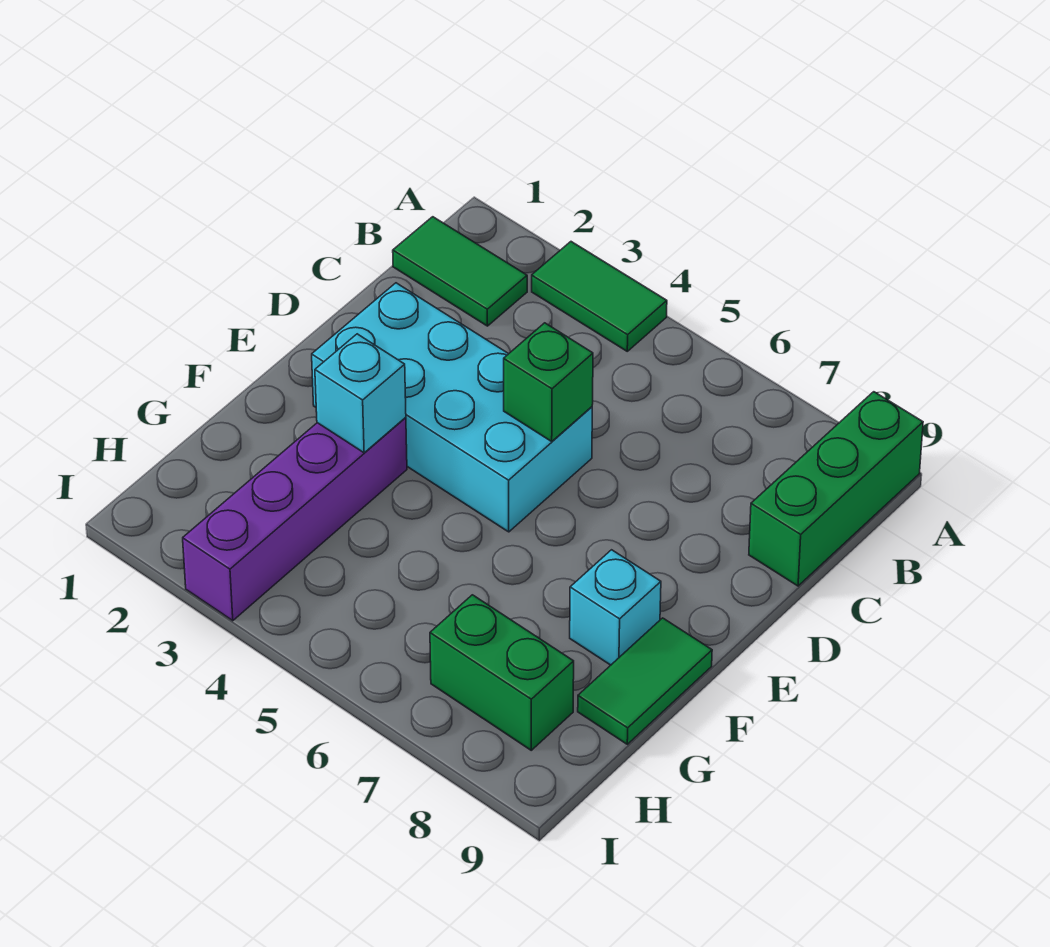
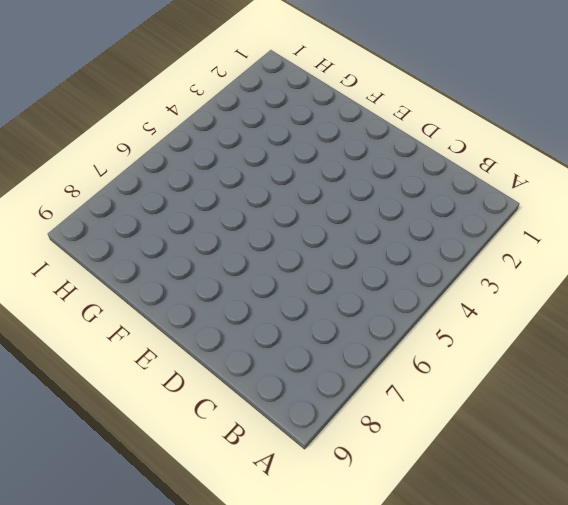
none -> green tile A3:A4 level 1
none -> green brick A9:C9 level 1

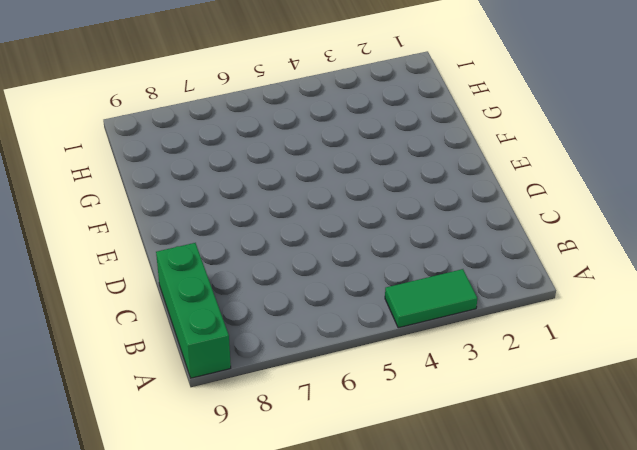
none -> green tile B1:B2 level 1
none -> cyan brick D2:E5 level 1

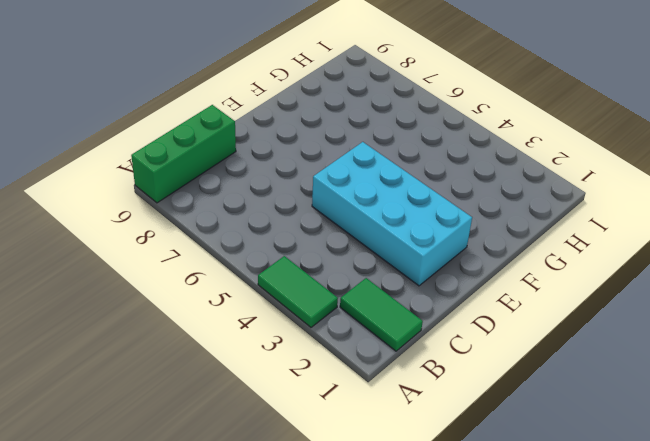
none -> purple brick F3:I3 level 1
none -> cyan brick F8 level 1

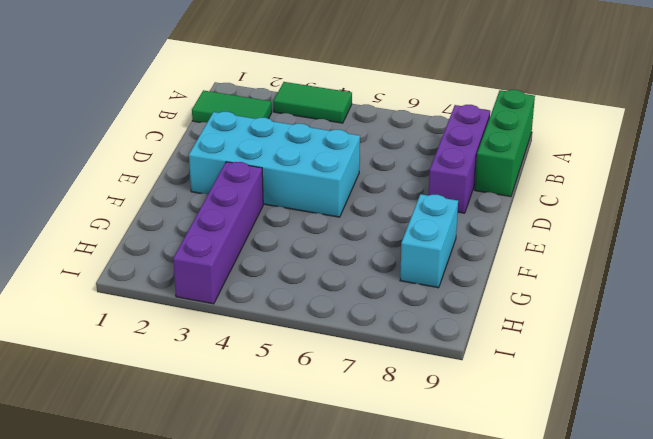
purple brick B8:D8 level 1 -> none
cyan brick F8:G8 level 1 -> cyan brick F8 level 1
none -> green tile F9:G9 level 1
none -> green brick H7:H8 level 1

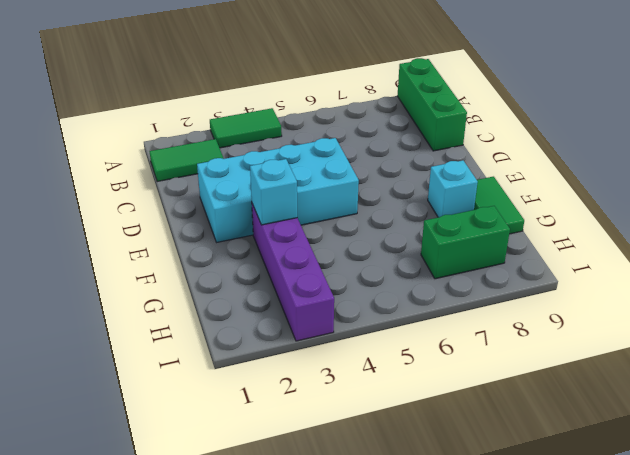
none -> green brick D5 level 2

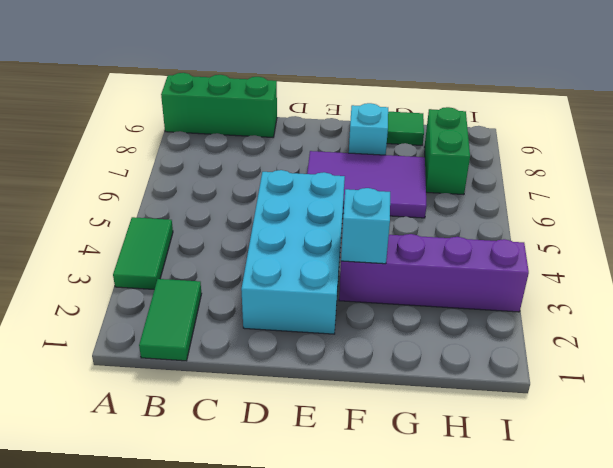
purple tile E6:G7 level 1 -> none
none -> green brick D5 level 2

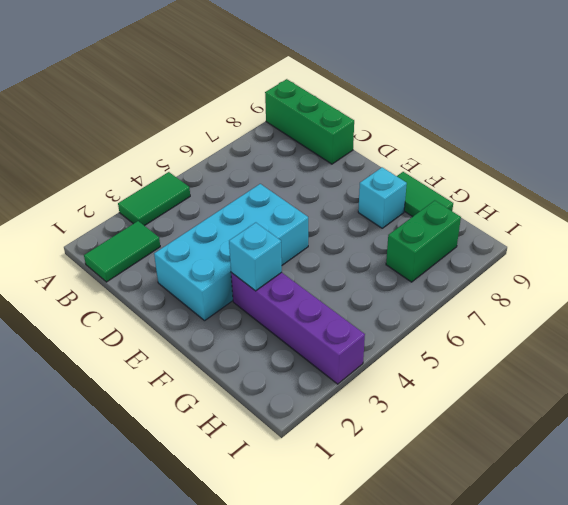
none -> green brick D5 level 2

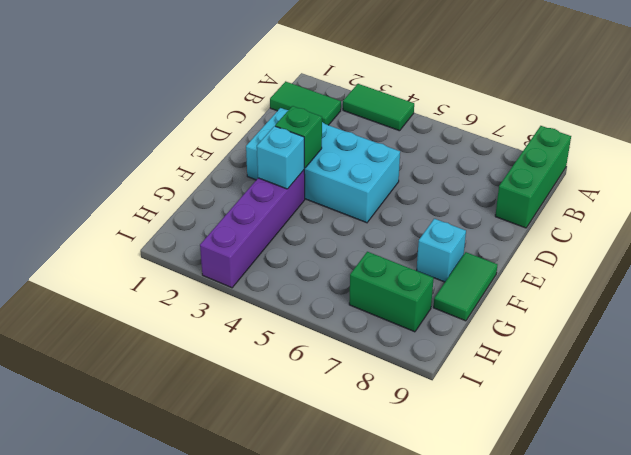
green brick E3 level 2 -> green brick D5 level 2

